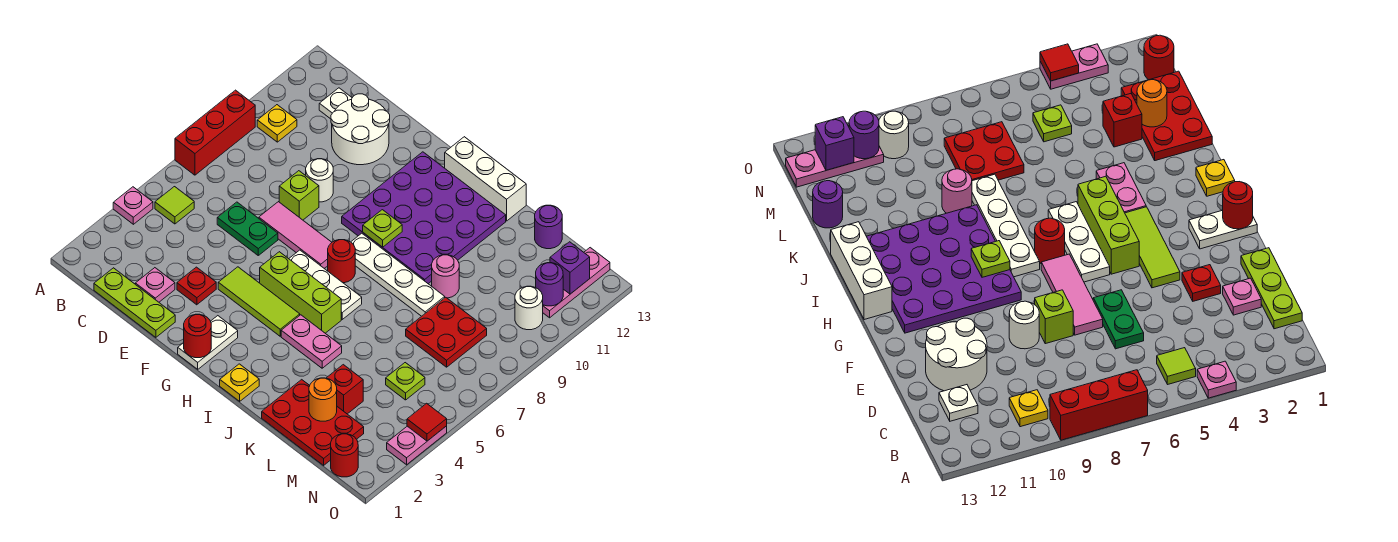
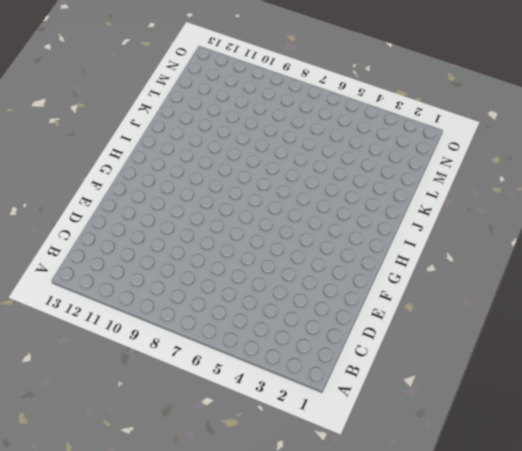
none -> pink plate A4 level 1
none -> red brick A7:A9 level 1
none -> lime tile B5 level 1
none -> yellow plate B10 level 1

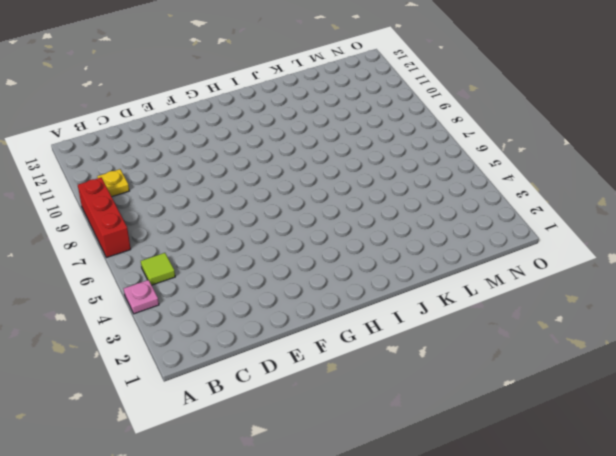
none -> lime plate C1:E1 level 1
none -> white plate C12 level 1
none -> pink plate D2 level 1
none -> green plate D6:E6 level 1

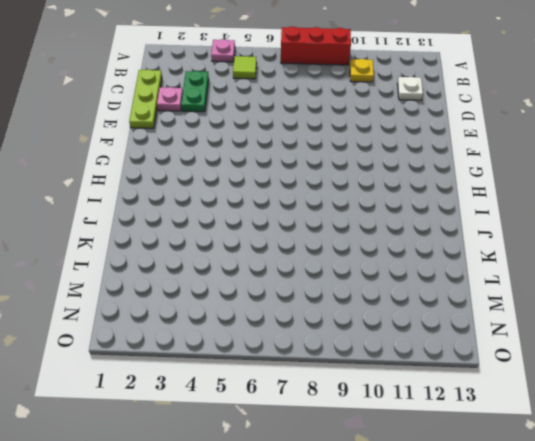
green plate C3:D3 level 1 -> green plate D6:E6 level 1
none -> white round brick D11:E12 level 1
none -> red plate E3 level 1
none -> pink tile E7:G7 level 1
none -> lime brick E8 level 1

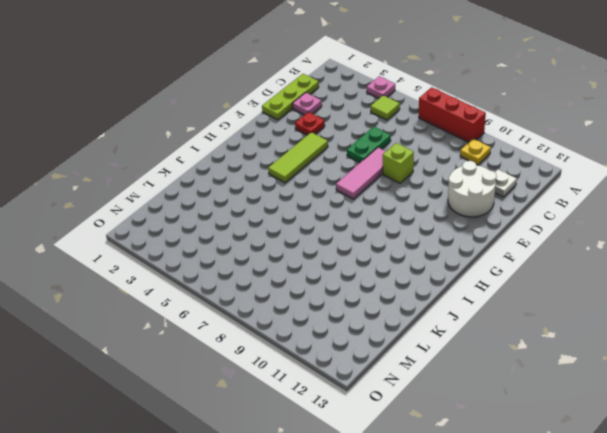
none -> white round brick E9 level 1
none -> white plate G1:G2 level 1
none -> lime brick G5:I5 level 1
none -> white plate G6:I6 level 1

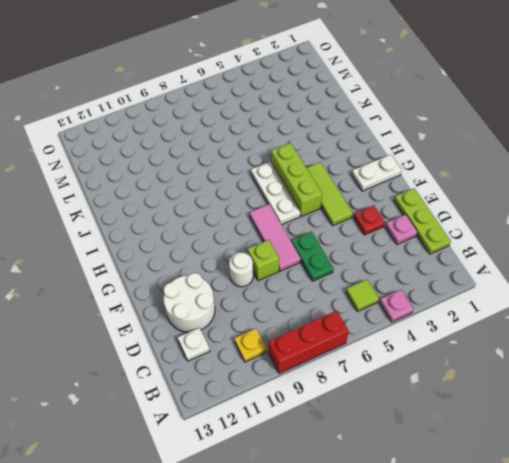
none -> purple plate G9:J12 level 1
none -> red round brick H7 level 1
none -> white plate H8:K8 level 1
none -> white brick H13:J13 level 1

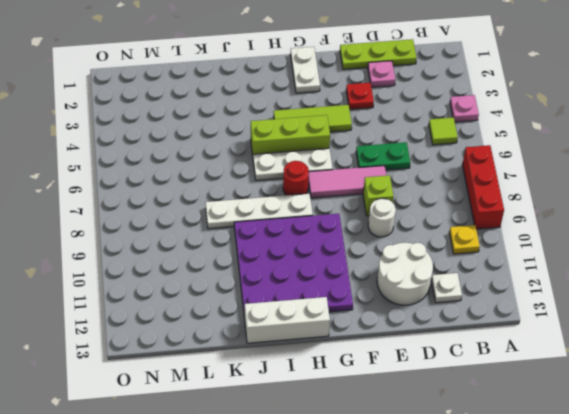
none -> yellow plate I1 level 1
none -> pink plate I4:J4 level 1
none -> red plate K1:M2 level 1
none -> pink round brick K9 level 1

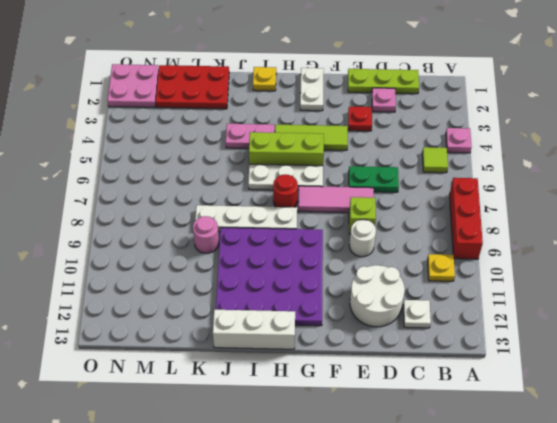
pink plate N1:O2 level 1 -> red round brick N1 level 1
none -> red brick L3 level 1
none -> red plate L7:M8 level 1
none -> purple round brick L13 level 1
none -> lime plate M5 level 1

